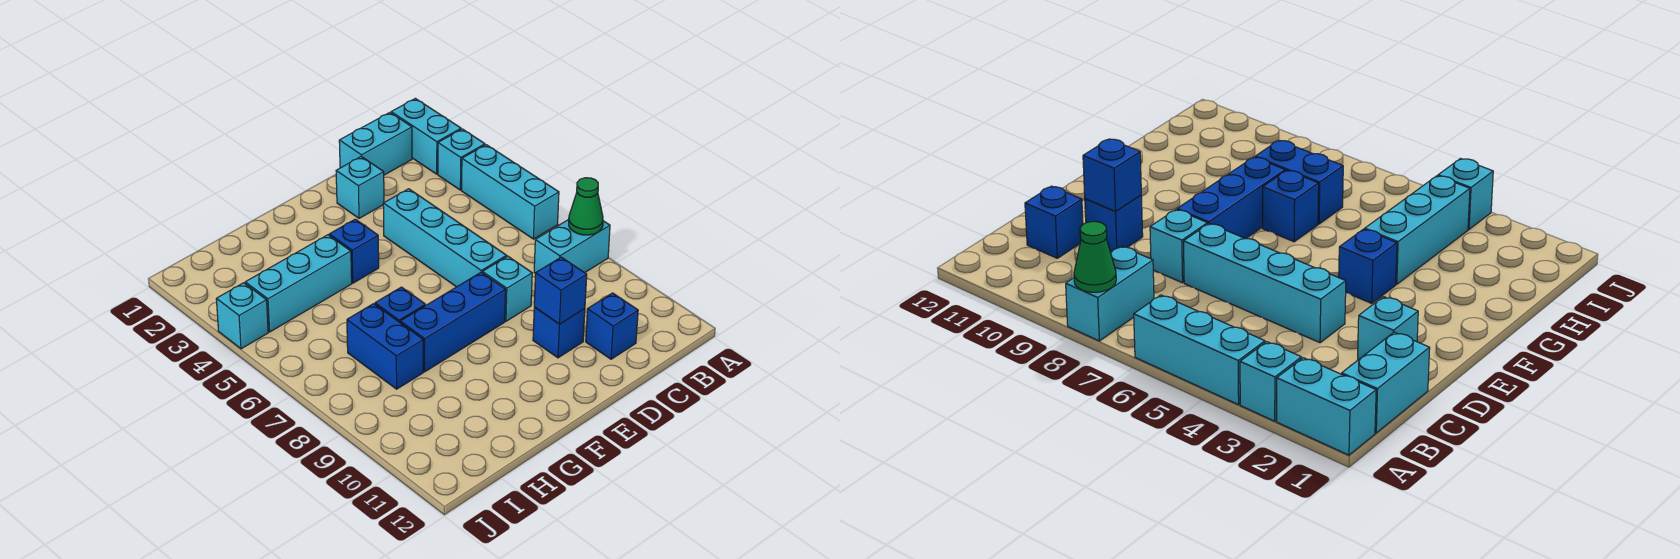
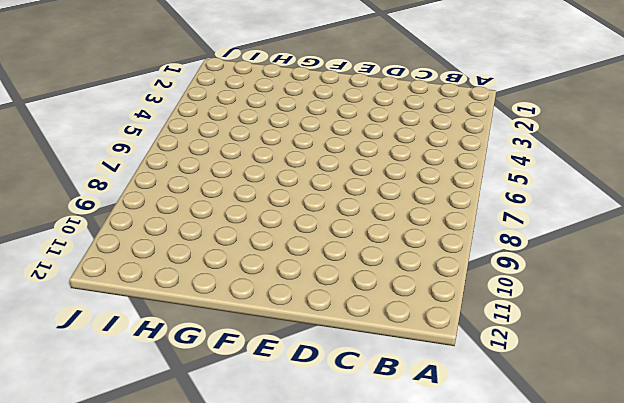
none -> cyan brick A1:A2 level 1
none -> cyan brick A3 level 1
none -> cyan brick A4:A6 level 1

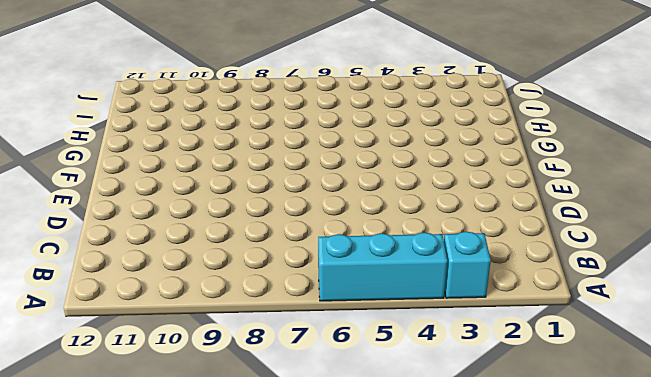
none -> cyan brick A1:A2 level 1
none -> cyan brick A8:B8 level 1
none -> cyan brick B1:C1 level 1

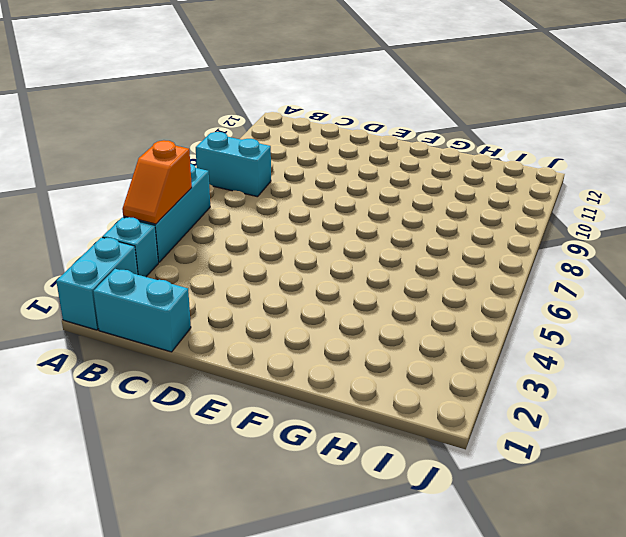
orange slope A4:A5 level 2 top 5 -> none
none -> blue brick C11 level 1
none -> cyan brick D2 level 1
none -> cyan brick D4:D7 level 1

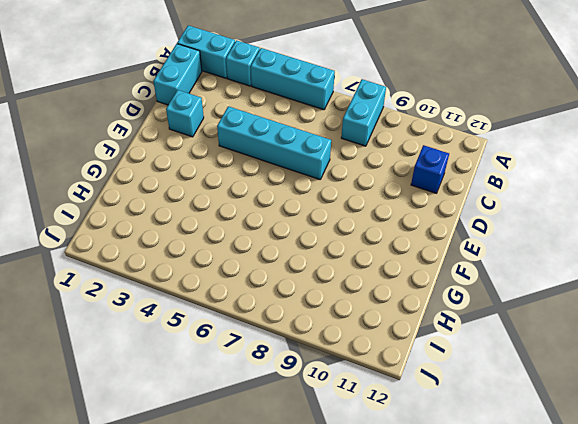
none -> cyan brick D8 level 1
none -> blue brick D10 level 1
none -> blue brick E8:G8 level 1

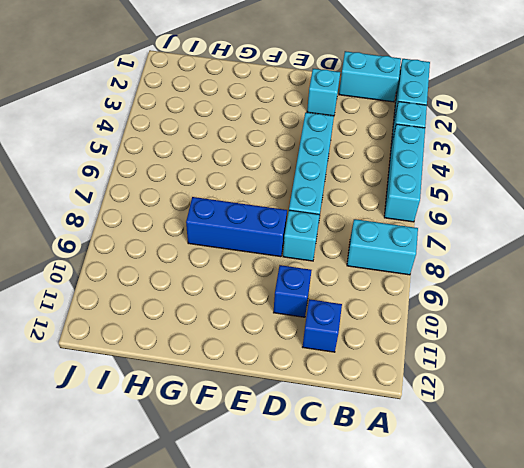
none -> blue brick F4 level 1
none -> cyan brick G4:I4 level 1
none -> blue brick G7 level 1

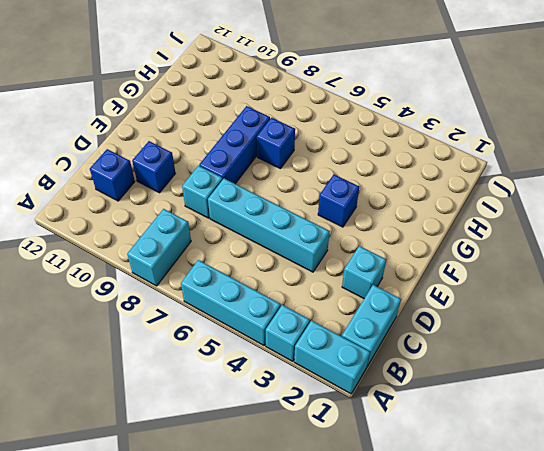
none -> cyan brick G4:I4 level 1
none -> blue brick H7:H8 level 1
none -> cyan brick J4 level 1

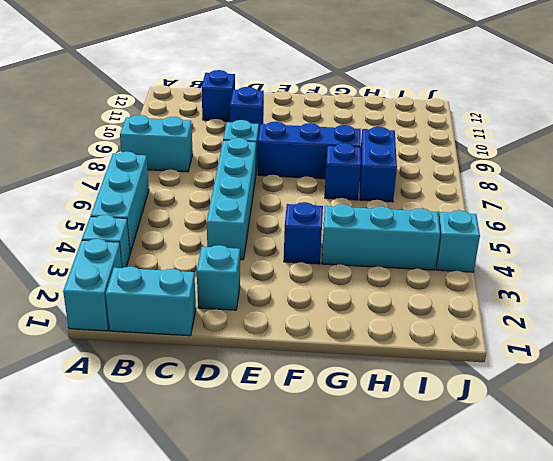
none -> green cone A8 level 2
none -> blue brick D10 level 2

